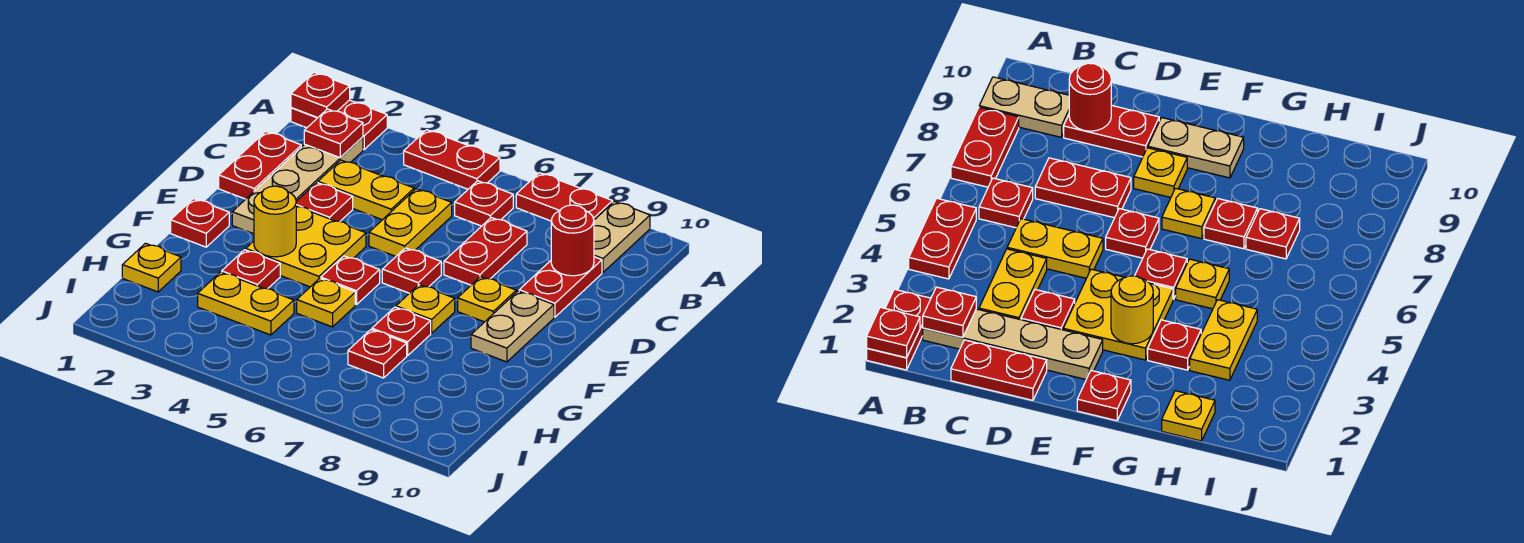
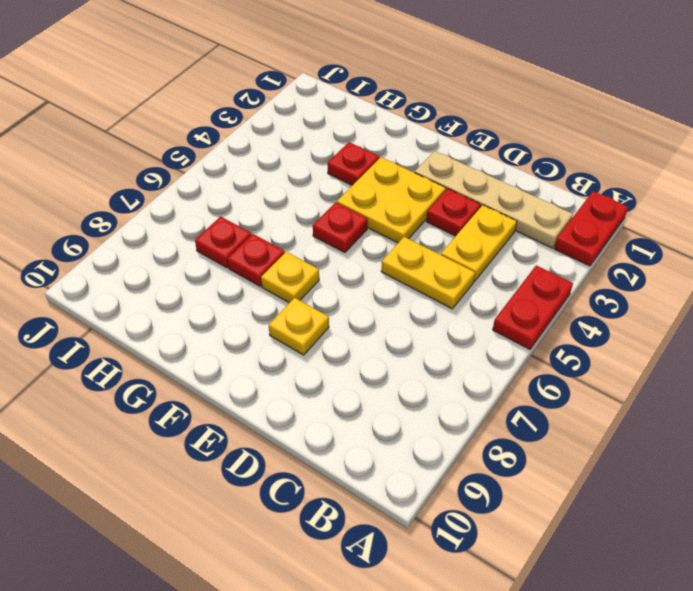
none -> red plate A7:A8 level 1
none -> tan plate A9:B9 level 1
none -> red plate B6 level 1

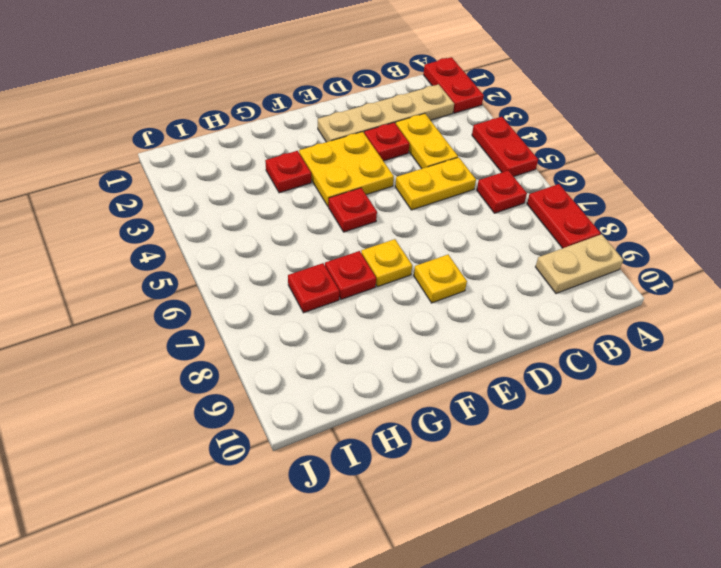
none -> red plate C1:D1 level 1
none -> red plate C7:D7 level 1
none -> red plate C9:D9 level 1

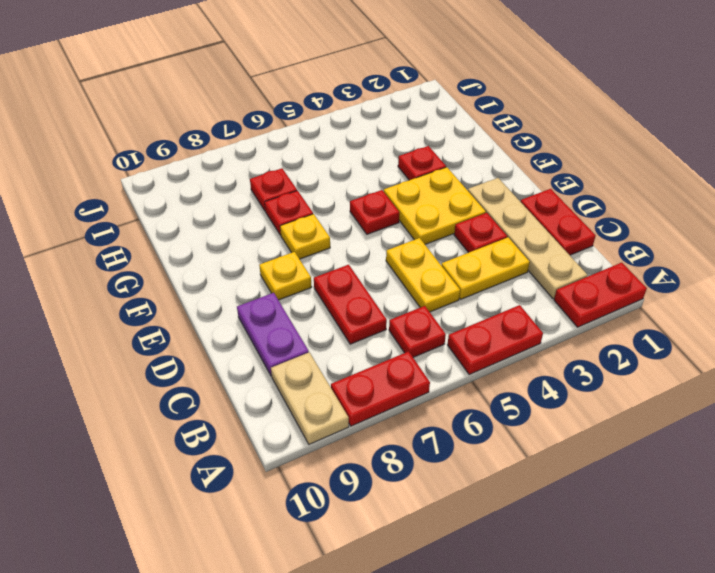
purple plate C9:D9 level 1 -> red plate C9:D9 level 1
none -> red plate E6 level 1
none -> tan plate E9:F9 level 1
none -> red plate F1 level 1

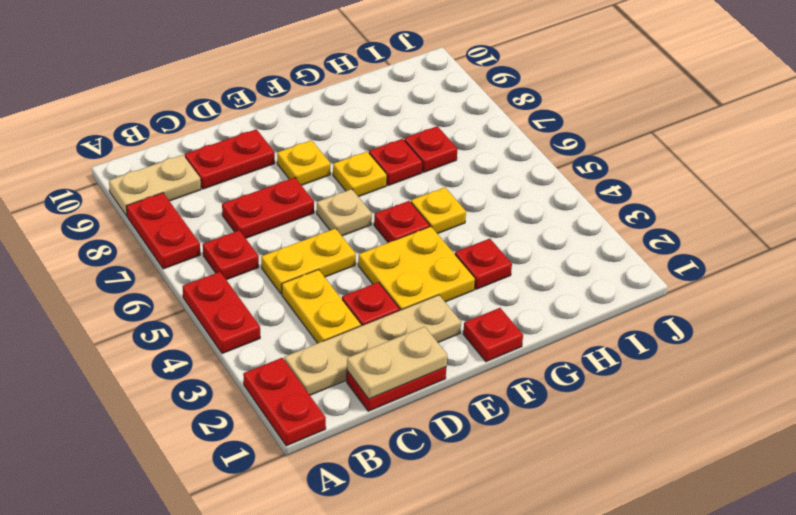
tan plate C1:D1 level 2 -> tan plate E9:F9 level 1
tan plate E6 level 1 -> red plate E6 level 1
none -> yellow plate H1 level 1
none -> yellow plate H3:H4 level 1
none -> red plate A1 level 2

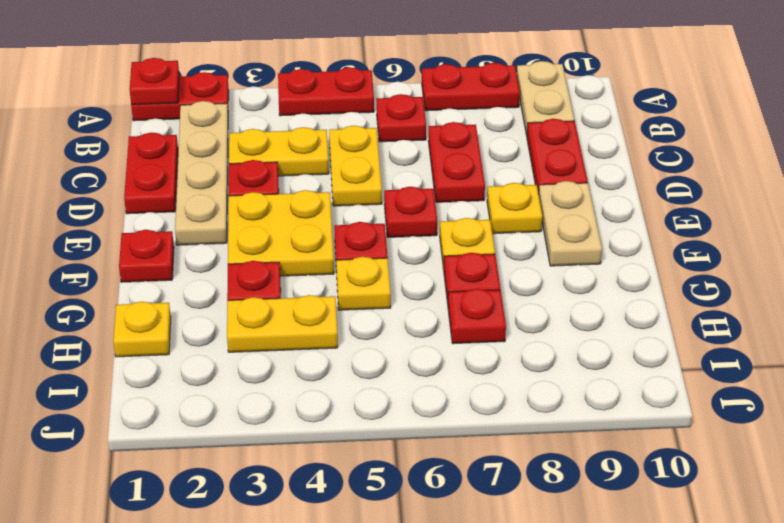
none -> red plate B2 level 2
none -> red round brick C9 level 2
none -> yellow round brick F3 level 2

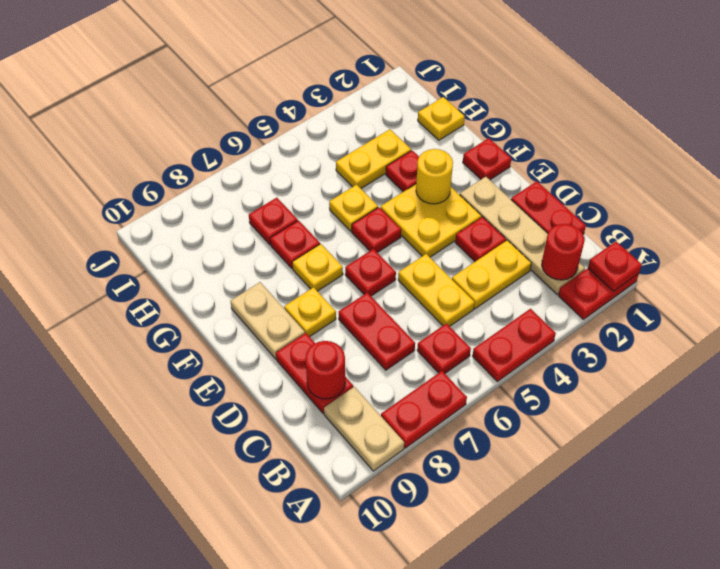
red round brick B2 level 2 -> red plate B2 level 2

